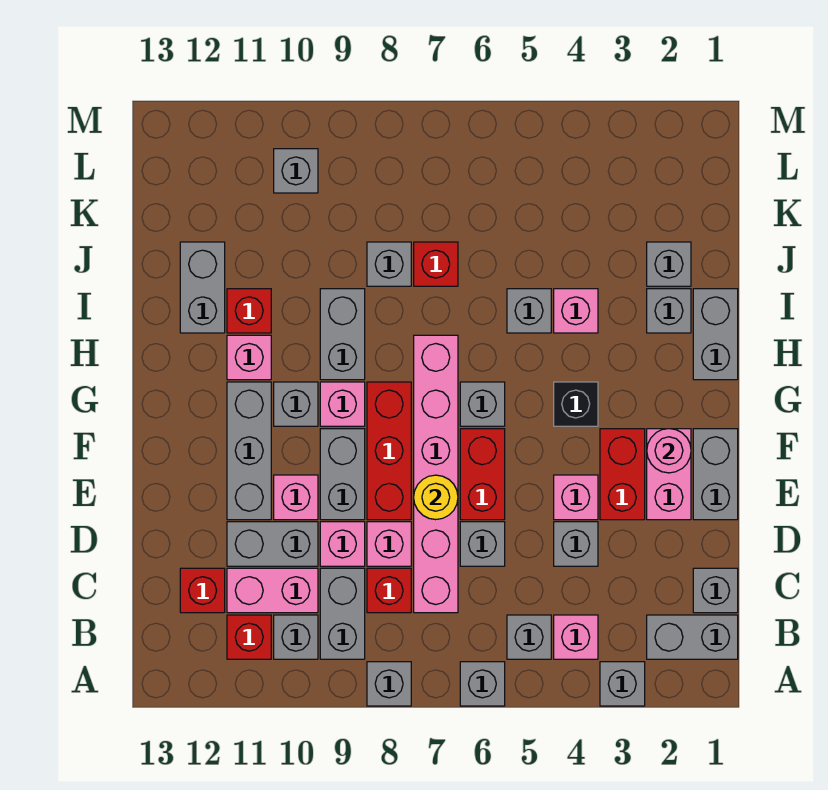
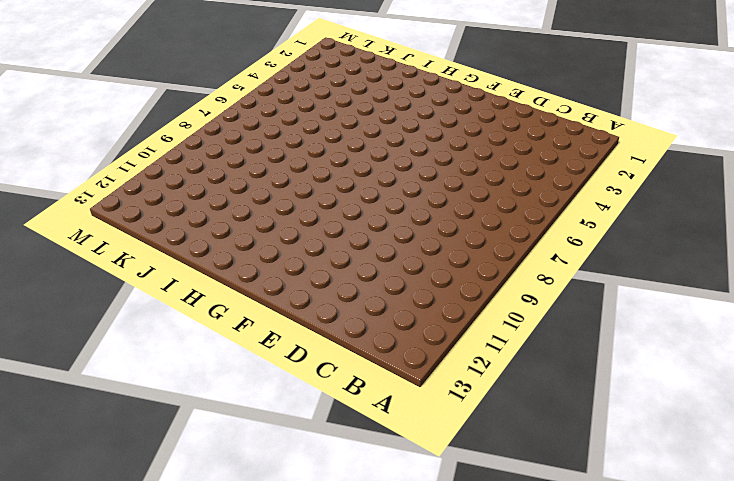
none -> grey brick A3 level 1
none -> grey brick A6 level 1
none -> grey brick A8 level 1
none -> grey brick B1:B2 level 1

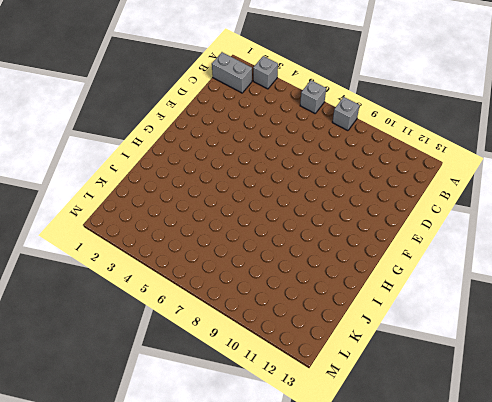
none -> pink brick B4 level 1
none -> grey brick B5 level 1
none -> grey brick B9:C9 level 1
none -> grey brick B10 level 1

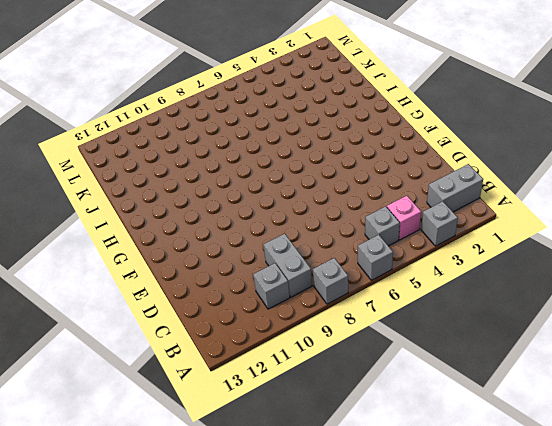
none -> red brick B11 level 1
none -> grey brick C1 level 1
none -> pink brick C7:H7 level 1
none -> red brick C8 level 1

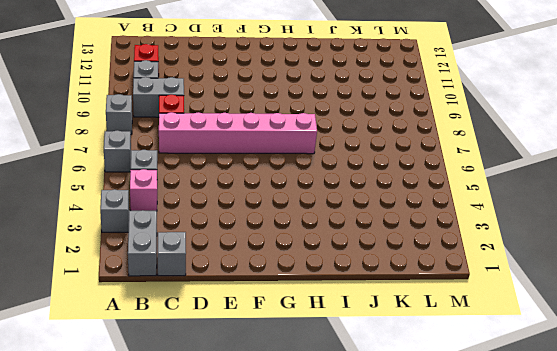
none -> pink brick C10:C11 level 1
none -> red brick C12 level 1
none -> grey brick D4 level 1
none -> grey brick D6 level 1

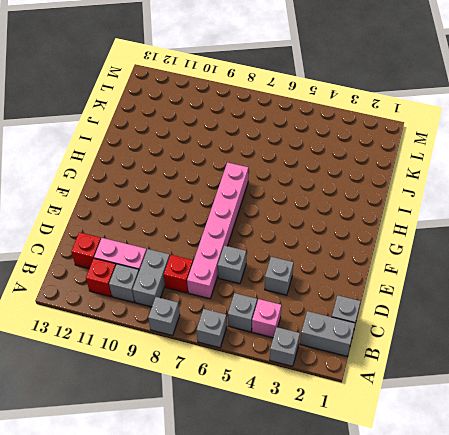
none -> pink brick D8 level 1
none -> pink brick D9 level 1
none -> grey brick D10:D11 level 1
none -> grey brick E1:F1 level 1

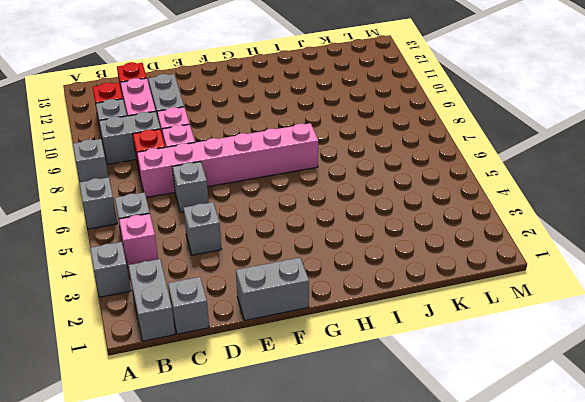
none -> pink brick E2:F2 level 1
none -> red brick E3:F3 level 1
none -> pink brick E4 level 1
none -> red brick E6:F6 level 1

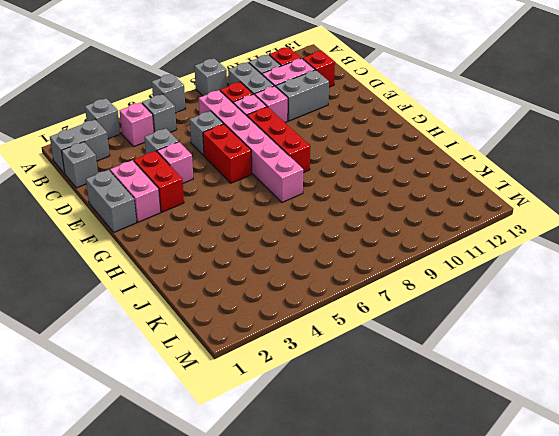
none -> grey brick E9:F9 level 1
none -> pink brick E10 level 1
none -> grey brick E11:G11 level 1
none -> black brick G4 level 1

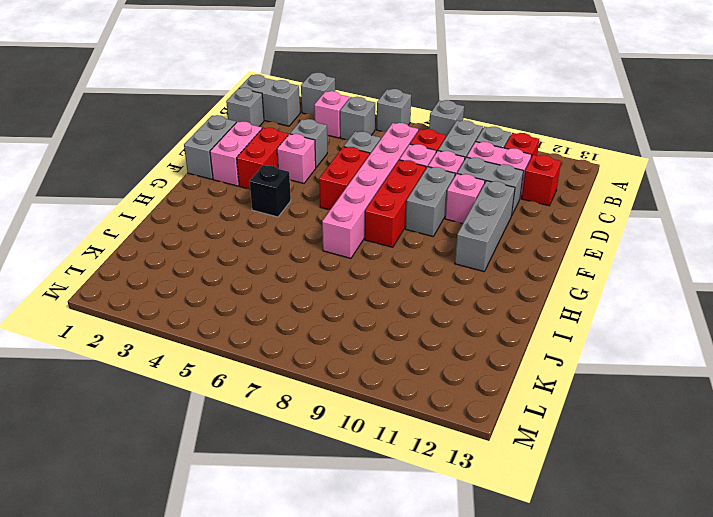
none -> grey brick G6 level 1
none -> pink brick G9 level 1
none -> grey brick G10 level 1
none -> grey brick H1:I1 level 1

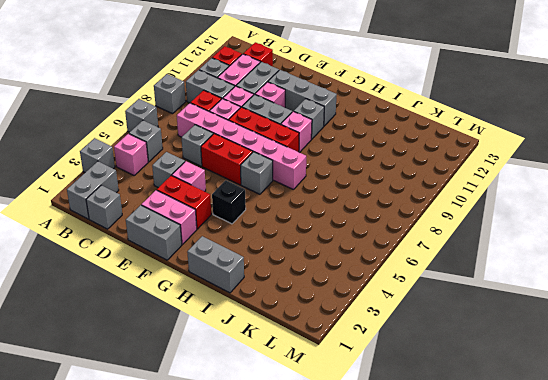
none -> grey brick H9:I9 level 1
none -> pink brick H11 level 1
none -> grey brick I2 level 1
none -> pink brick I4 level 1

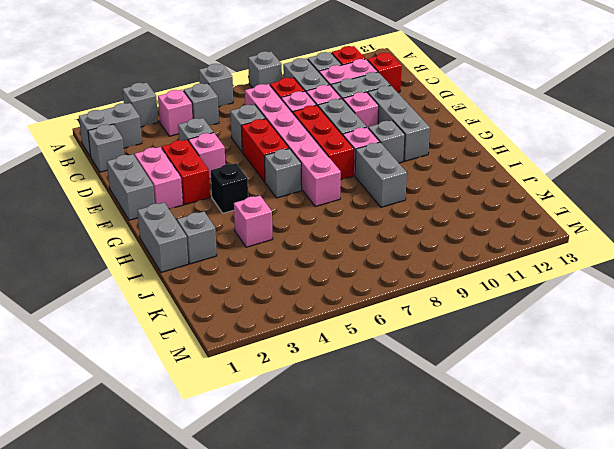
none -> pink brick H11 level 1
none -> grey brick I5 level 1
none -> red brick I11 level 1
none -> grey brick I12:J12 level 1

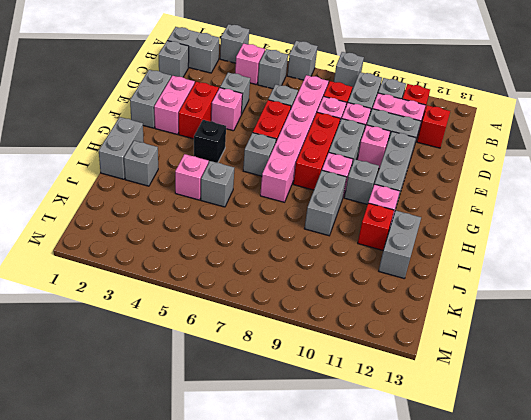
none -> grey brick J2 level 1
none -> red brick J7 level 1
none -> grey brick J8 level 1
none -> grey brick L10 level 1

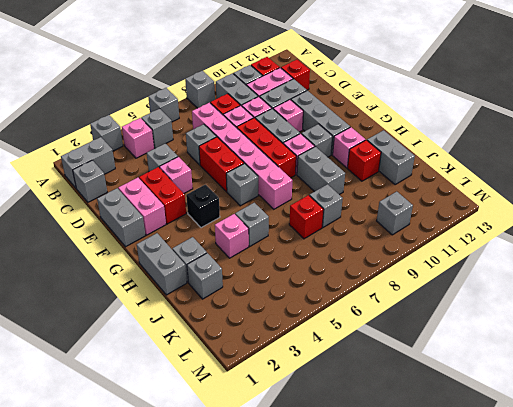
none -> yellow round brick E7 level 2
none -> pink round brick F2 level 2

